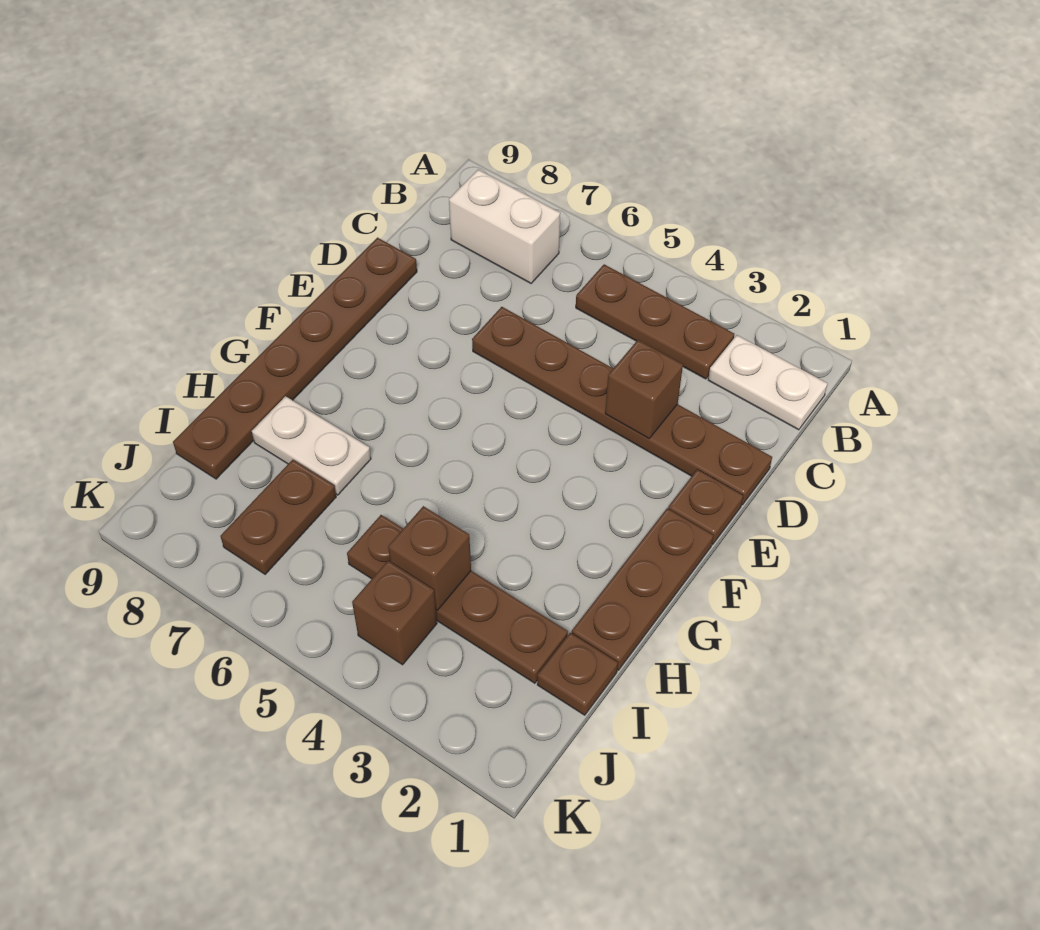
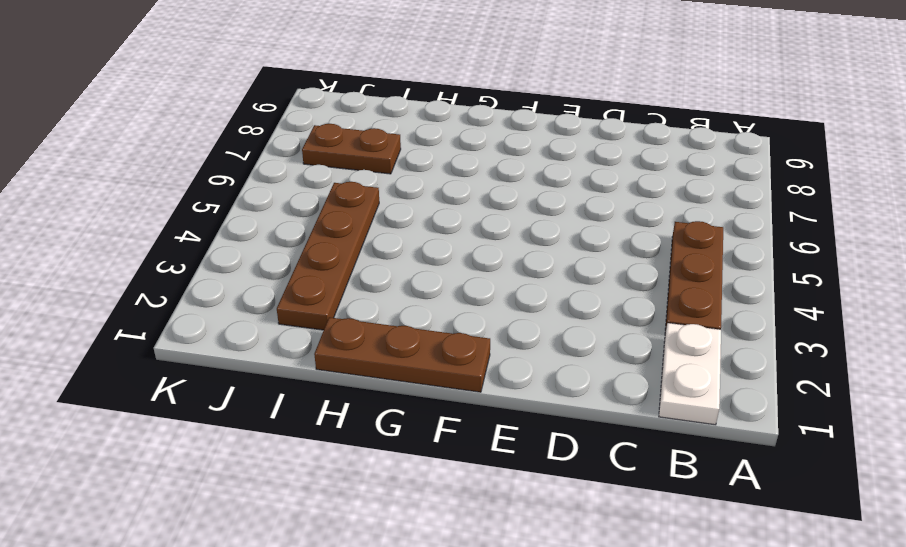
none -> white brick B7:B8 level 1
none -> brown plate D1:D6 level 1
none -> brown plate D9:I9 level 1

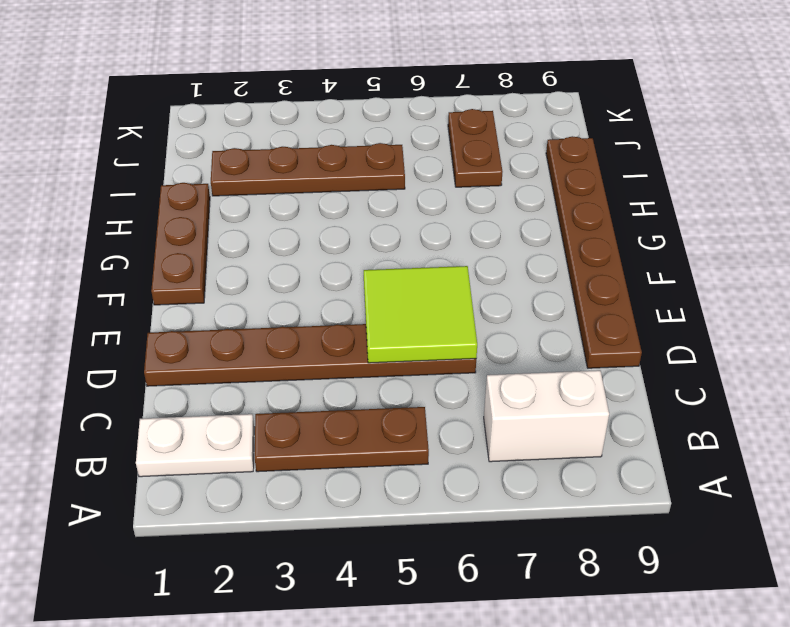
lime tile D5:E6 level 2 -> none
none -> brown plate E1 level 1
none -> white plate H7:H8 level 1
none -> brown plate I1 level 1

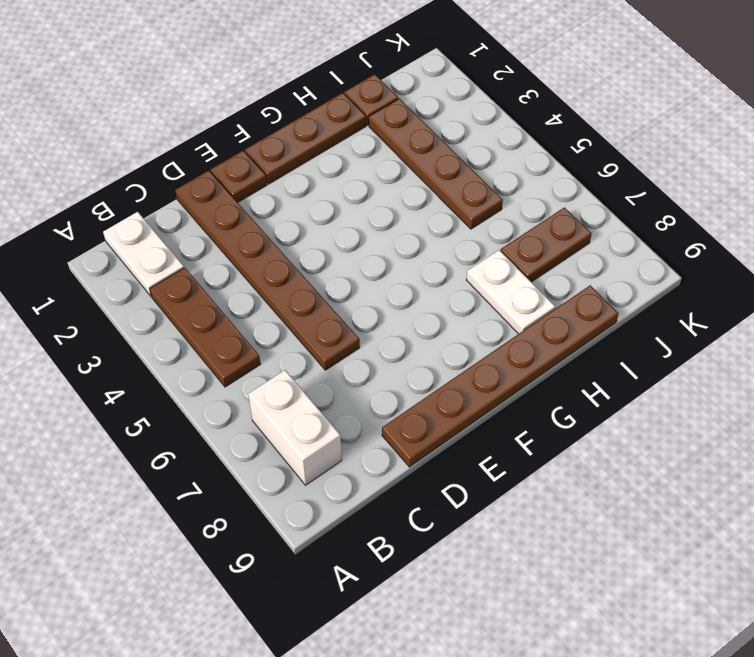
none -> brown brick J4 level 1
none -> brown brick D3 level 2
none -> brown brick I4 level 2

